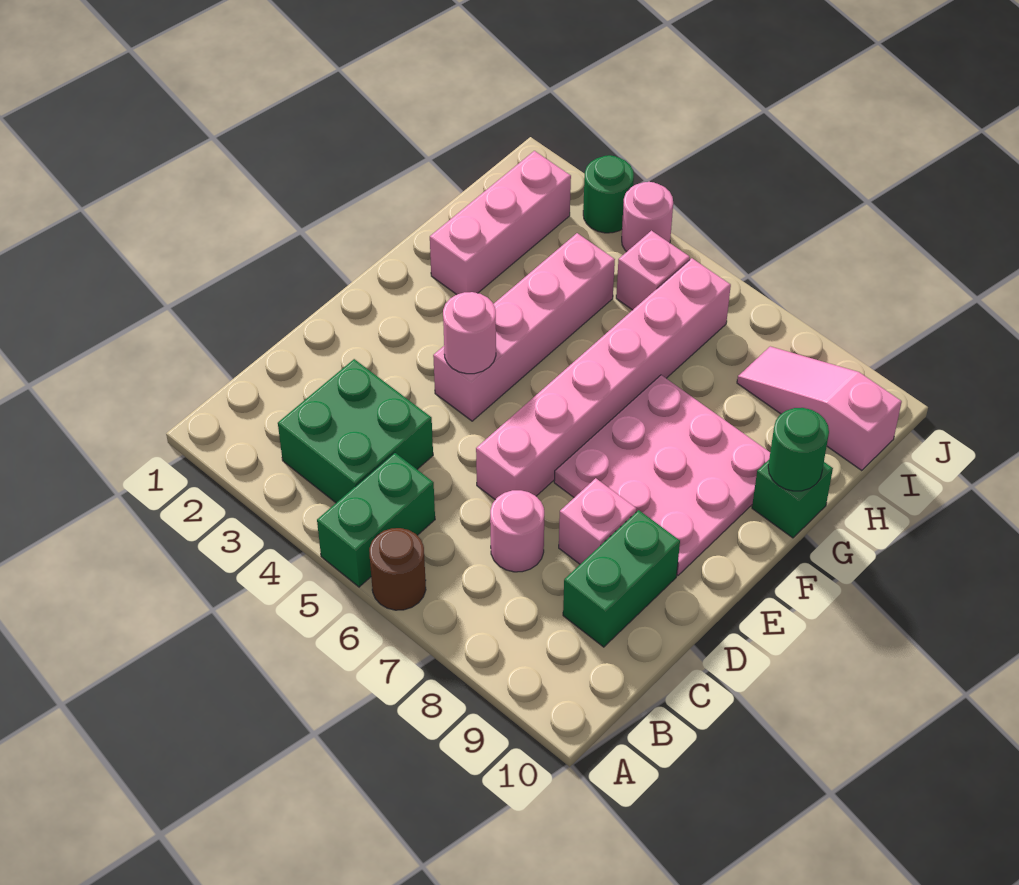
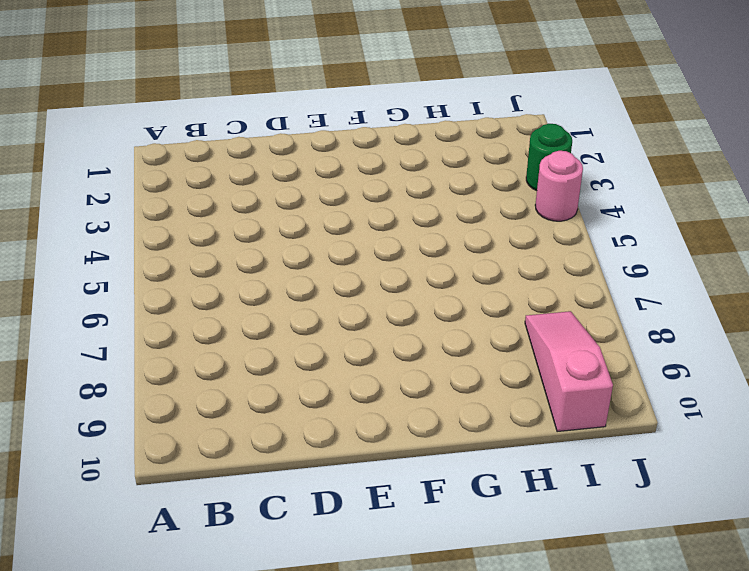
none -> green brick A5:B5 level 1
none -> brown round brick A6 level 1
none -> green brick B3:C4 level 1

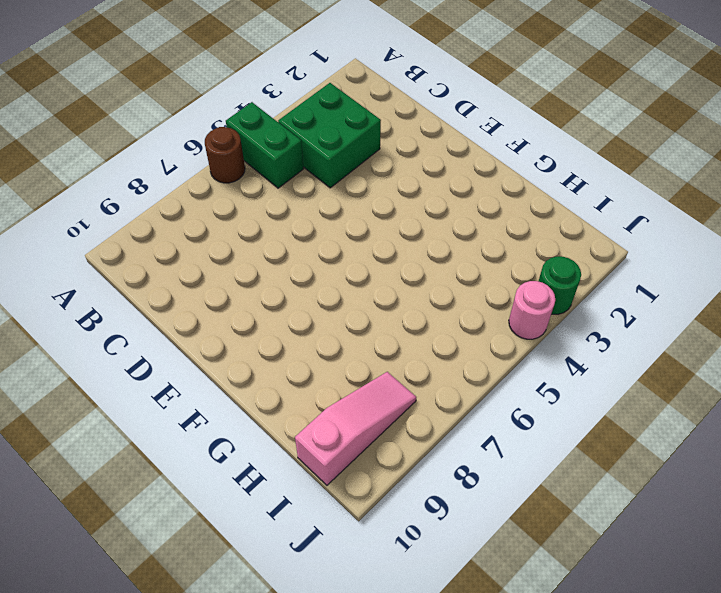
none -> pink round brick C7 level 1
none -> green brick C9:D9 level 1
none -> pink brick D6:I6 level 1

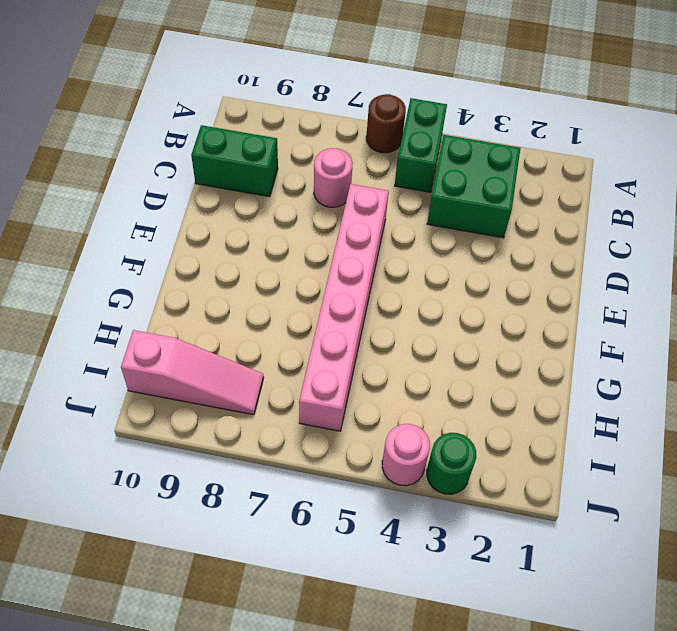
green brick C9:C10 level 1 -> green brick C9:D9 level 1
none -> pink brick D8 level 1
none -> pink brick E4:H4 level 1
none -> pink plate E7:G9 level 1

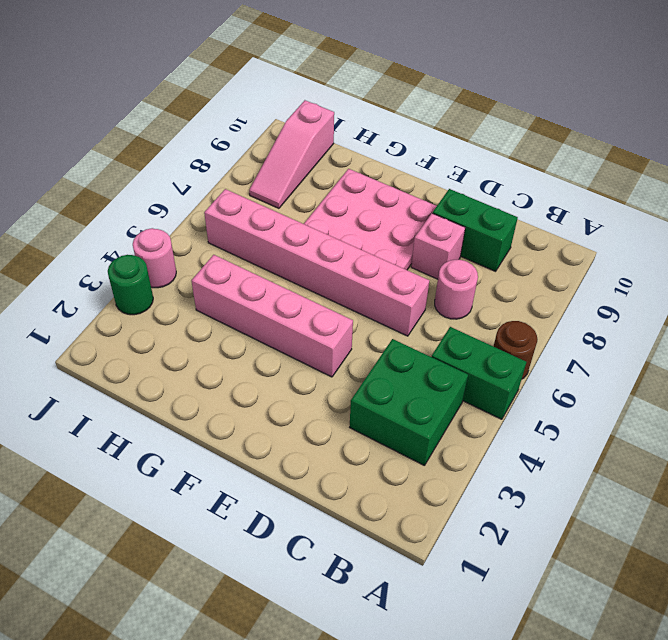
none -> pink brick G2:I2 level 1
none -> green brick G10 level 1
none -> pink brick I5 level 1

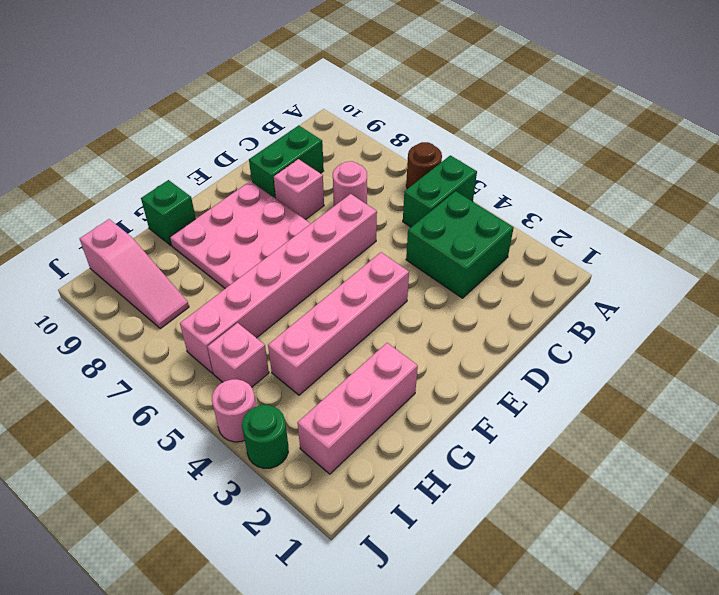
none -> pink round brick E4 level 2
none -> green round brick G10 level 2

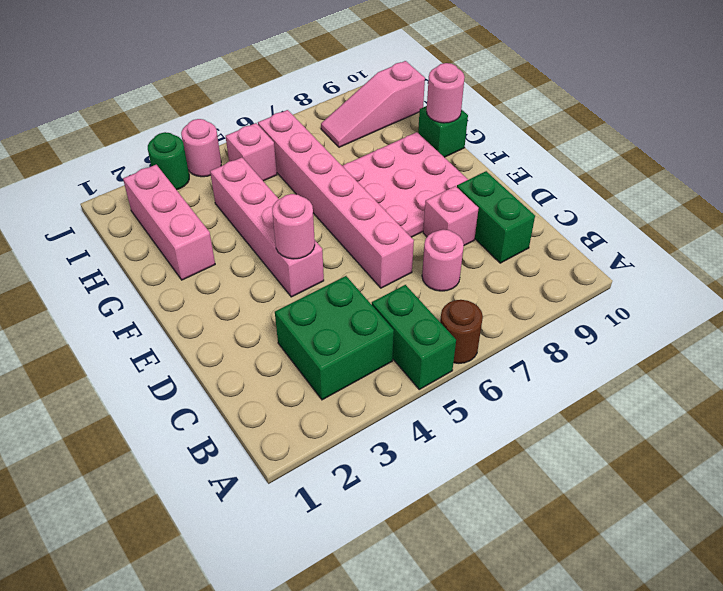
pink round brick G10 level 2 -> green round brick G10 level 2

